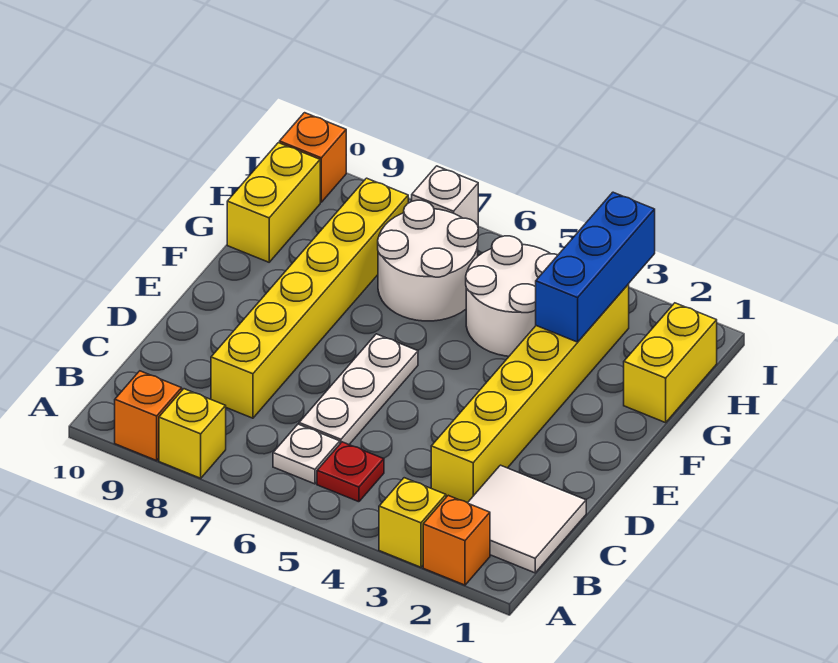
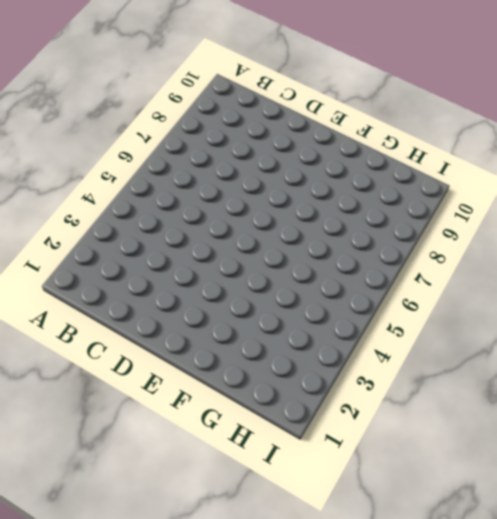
none -> orange brick A2 level 1
none -> yellow brick A3 level 1
none -> yellow brick A8 level 1

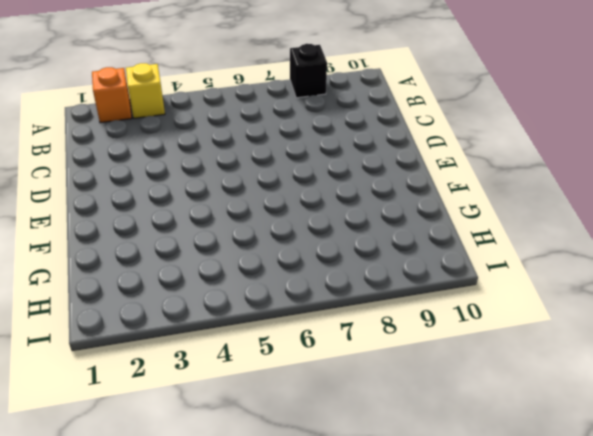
black brick A8 level 1 -> yellow brick A8 level 1
none -> orange brick A9 level 1
none -> white tile B1:C2 level 1
none -> red plate B5 level 1

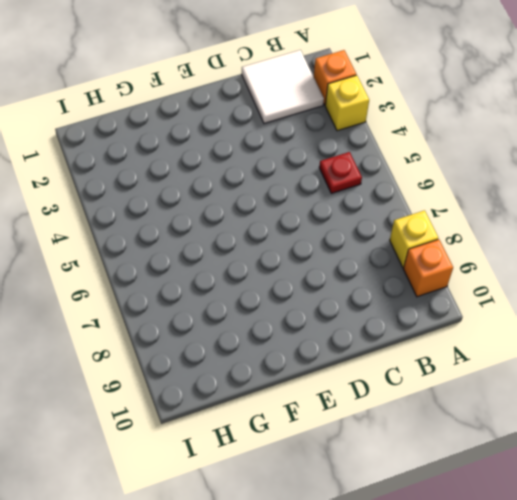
none -> white plate B6 level 1
none -> yellow brick C3:H3 level 1
none -> white plate C6:E6 level 1

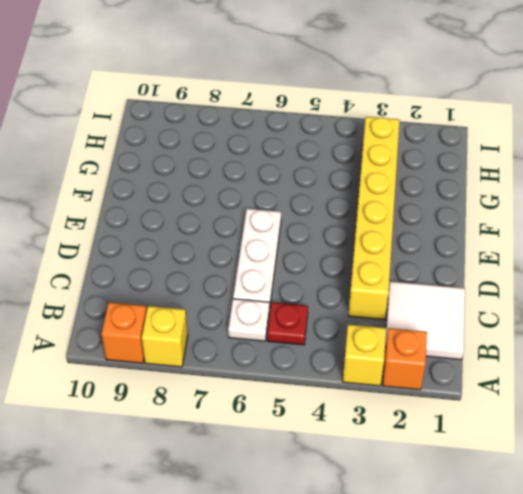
none -> yellow brick C8:H8 level 1
none -> yellow brick G1:H1 level 1
none -> white round brick G4:H5 level 1

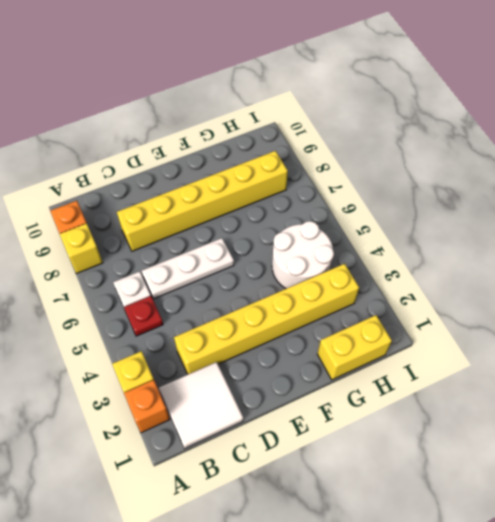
none -> white round brick G6:H7 level 1
none -> yellow brick G10:H10 level 1
none -> white brick I7 level 1

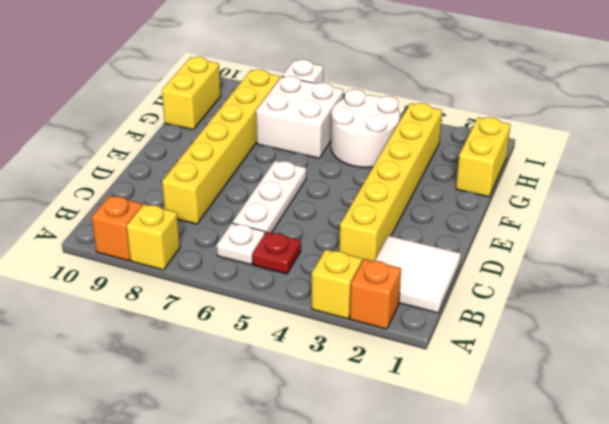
white brick G6:H7 level 1 -> white round brick G6:H7 level 1
none -> orange brick I10 level 1
none -> blue brick G3:I3 level 2

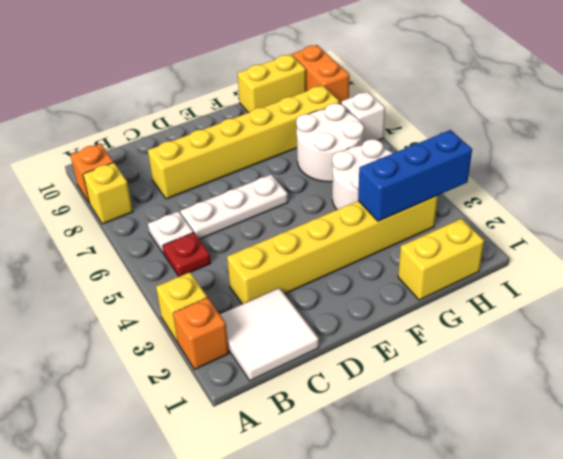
orange brick I9:I10 level 1 -> orange brick I10 level 1

